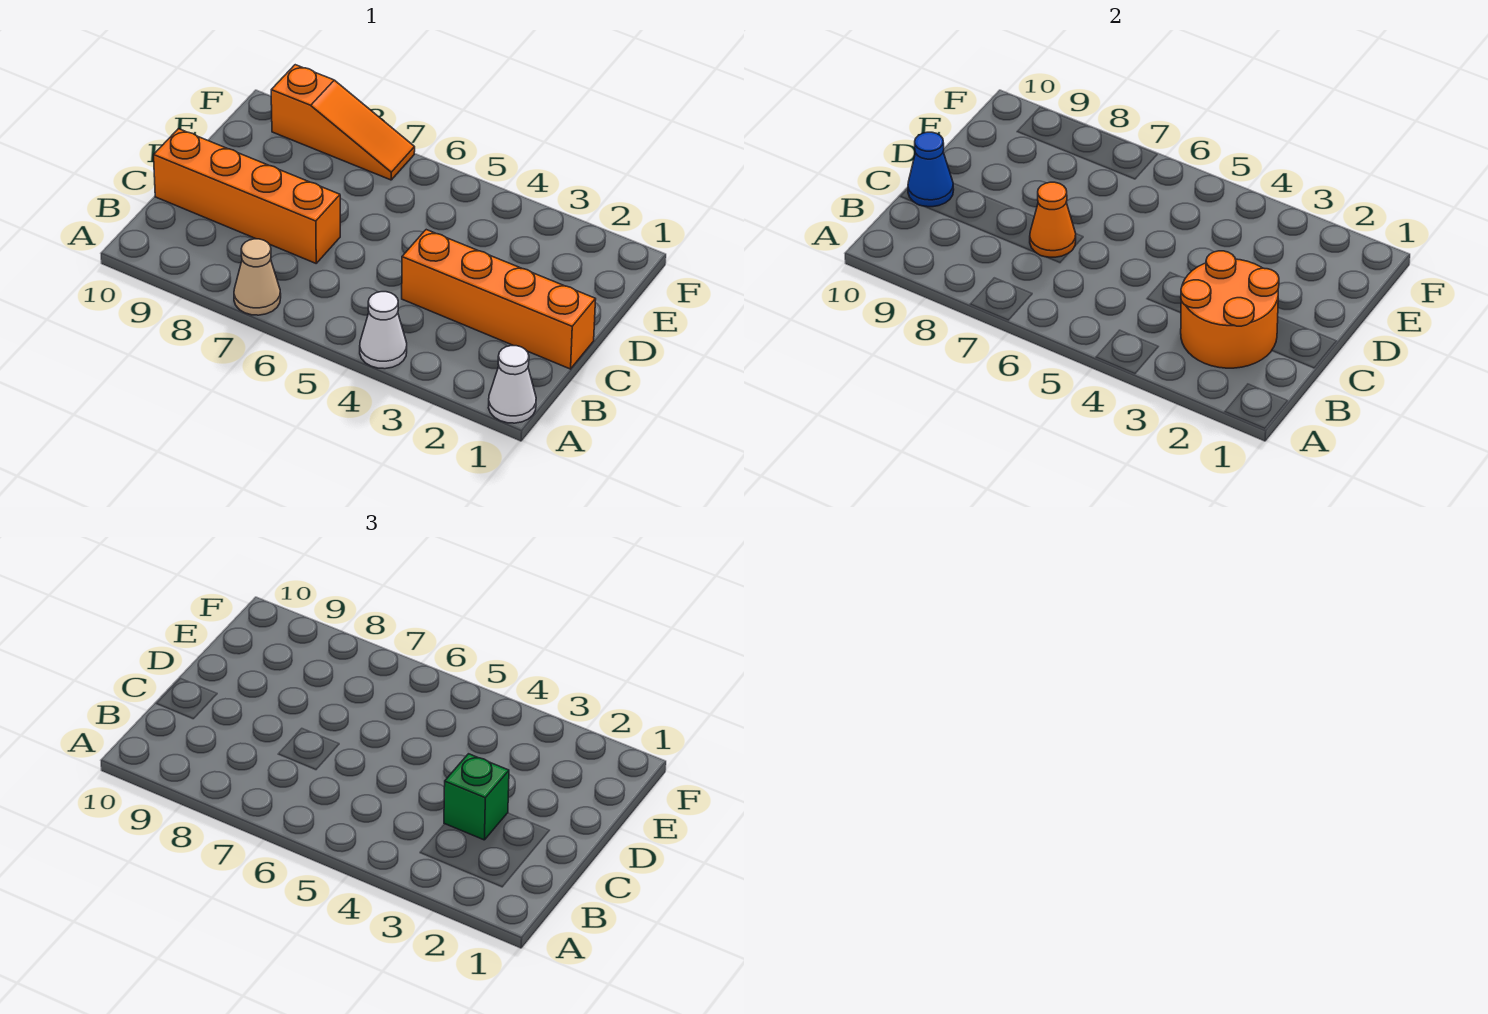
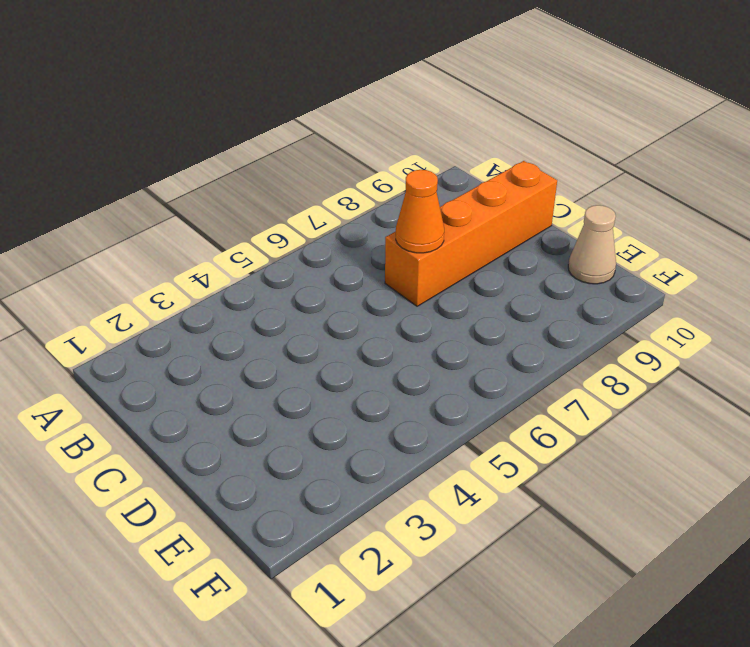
tan cone E10 level 1 -> tan cone A7 level 1
none -> white cone A1 level 1
none -> white cone A4 level 1

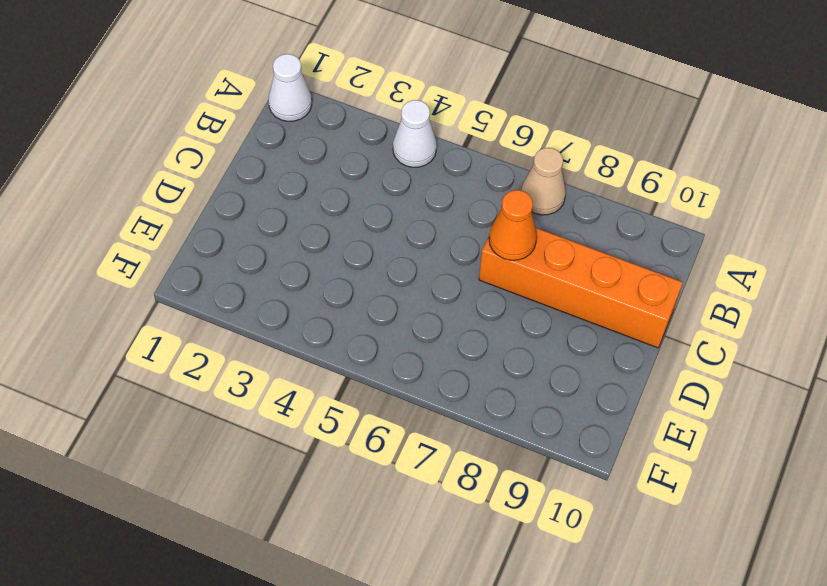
none -> orange brick C1:C4 level 1
none -> orange slope F7:F9 level 1 top 9

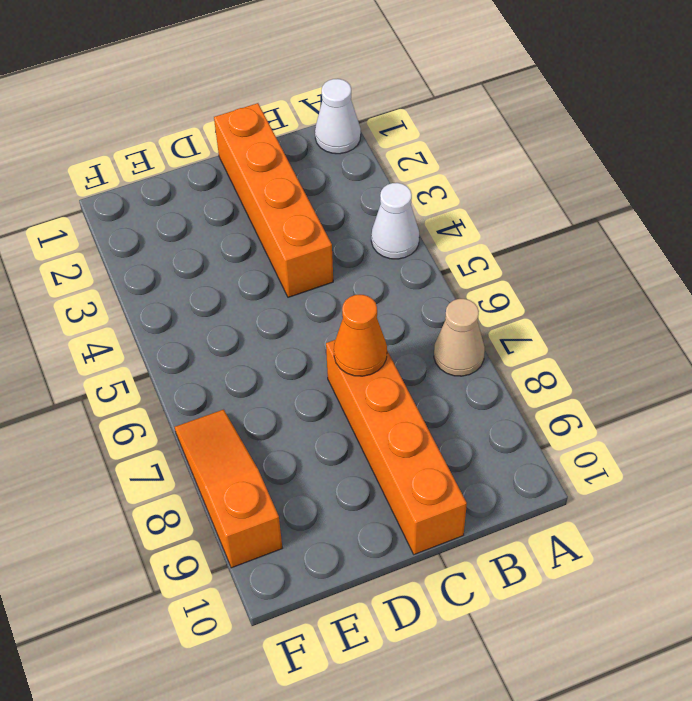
none -> orange round brick B2:C3 level 2
none -> blue cone C10 level 2

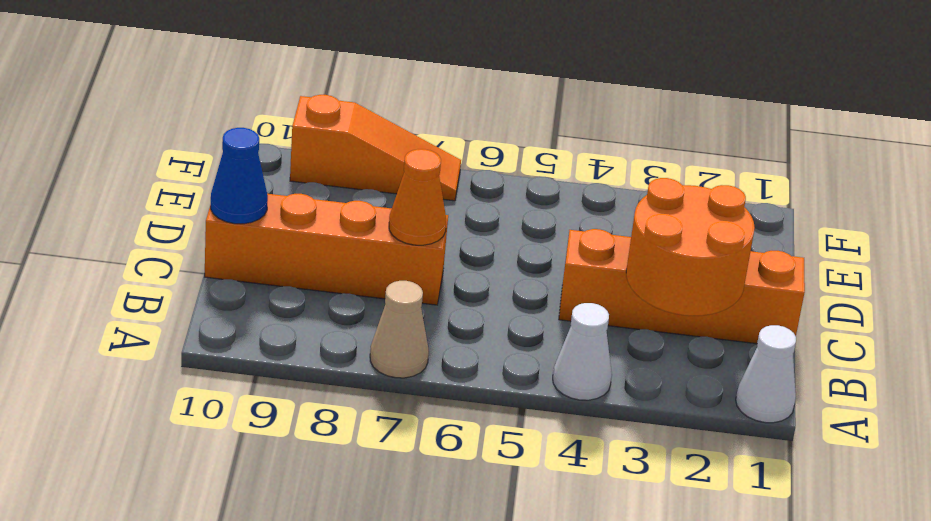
none -> green brick C3 level 3

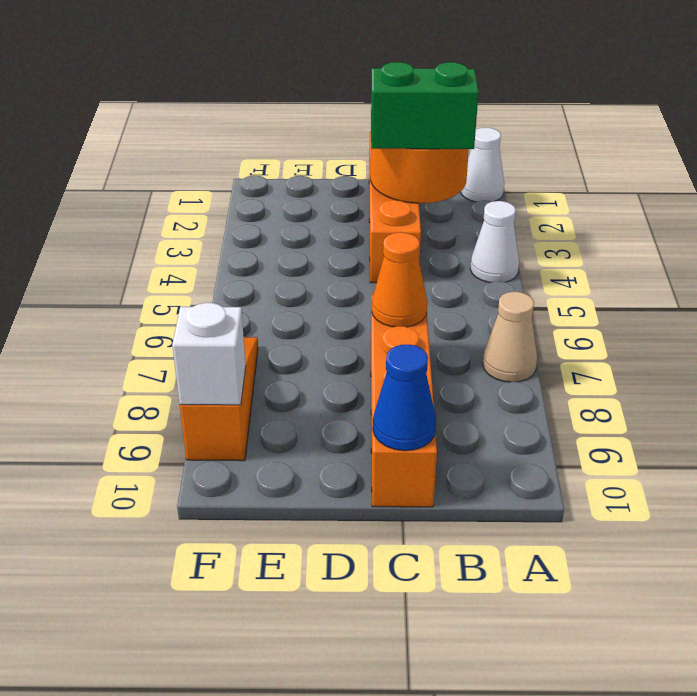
green brick B3:C3 level 3 -> green brick C3 level 3
white brick F9 level 2 -> none

